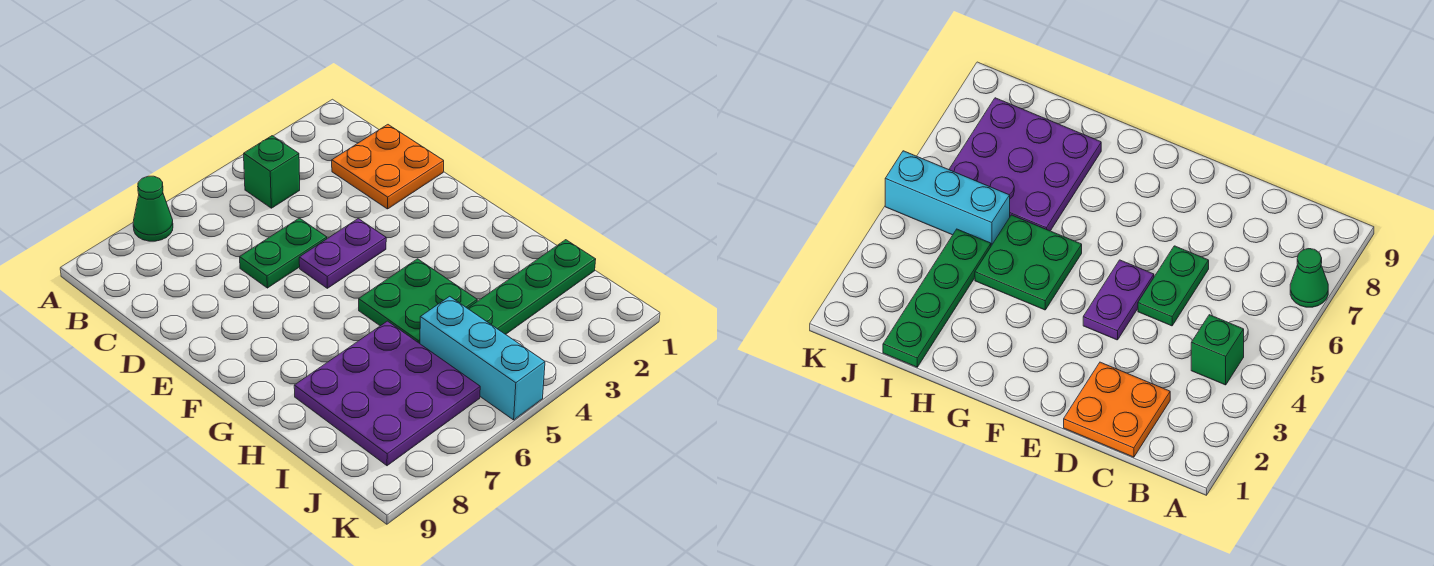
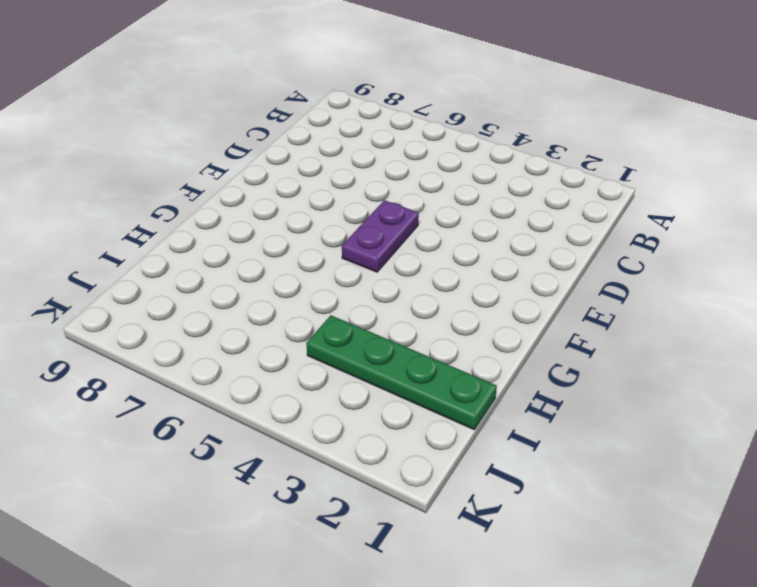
purple plate E5:F5 level 1 -> purple plate E4:E5 level 1
none -> green cone A7 level 1
none -> green brick B4 level 1

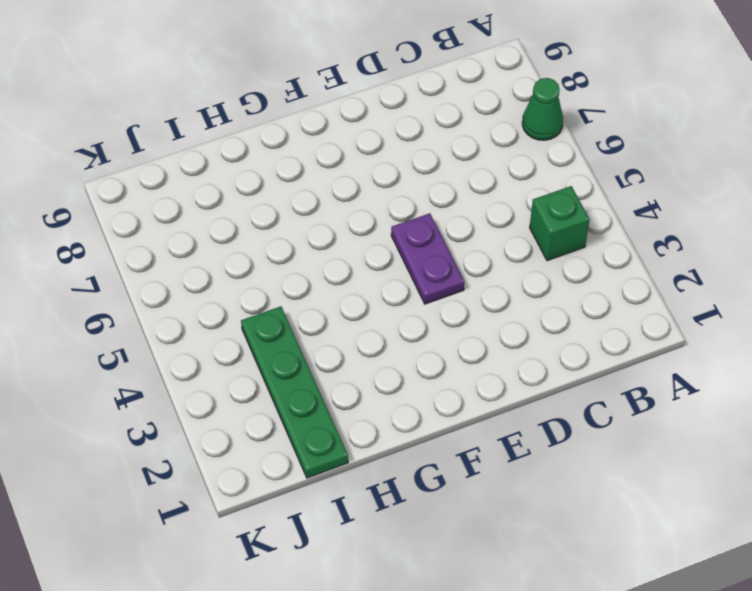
none -> orange plate C1:D2 level 1
none -> green plate D5:D6 level 1

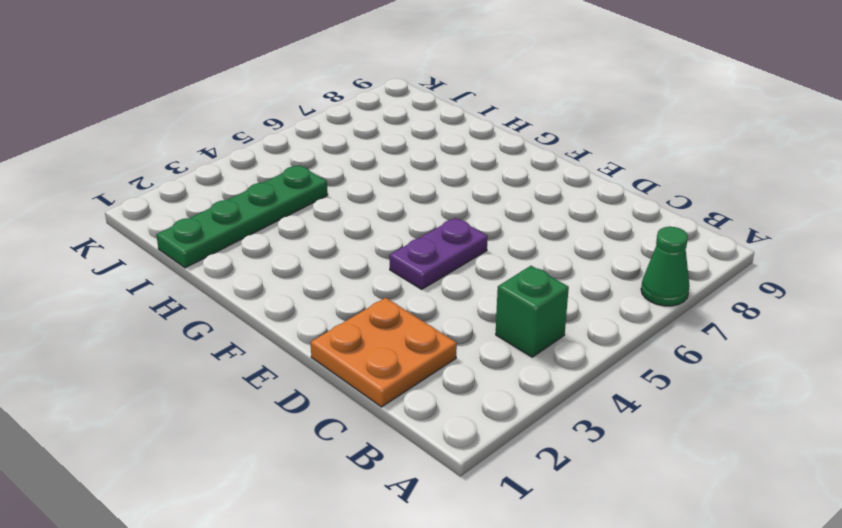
none -> green plate D5:D6 level 1
none -> green plate G4:H5 level 1

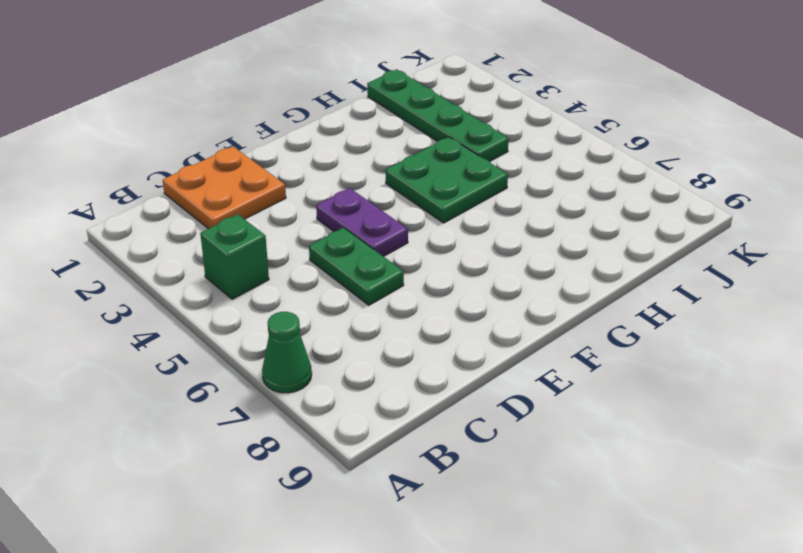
none -> purple plate H6:J8 level 1
none -> cyan brick I5:K5 level 1

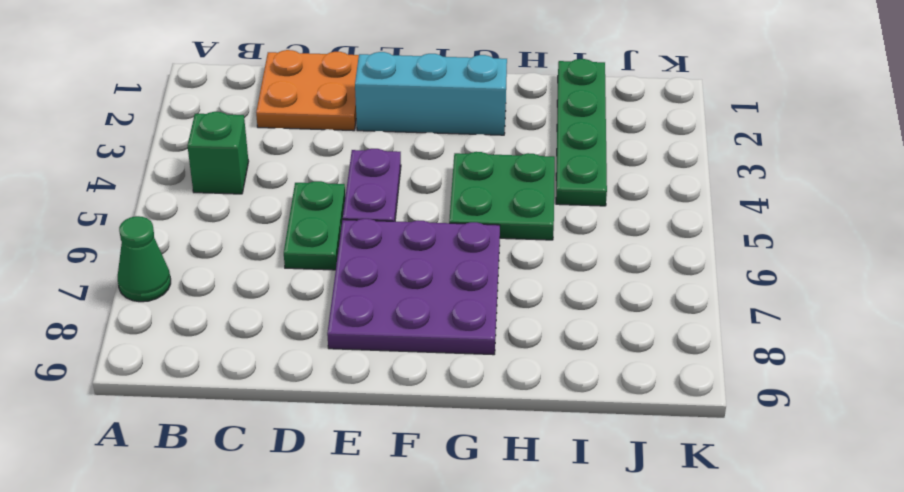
cyan brick E2:G2 level 1 -> cyan brick I5:K5 level 1
purple plate E6:G8 level 1 -> purple plate H6:J8 level 1

